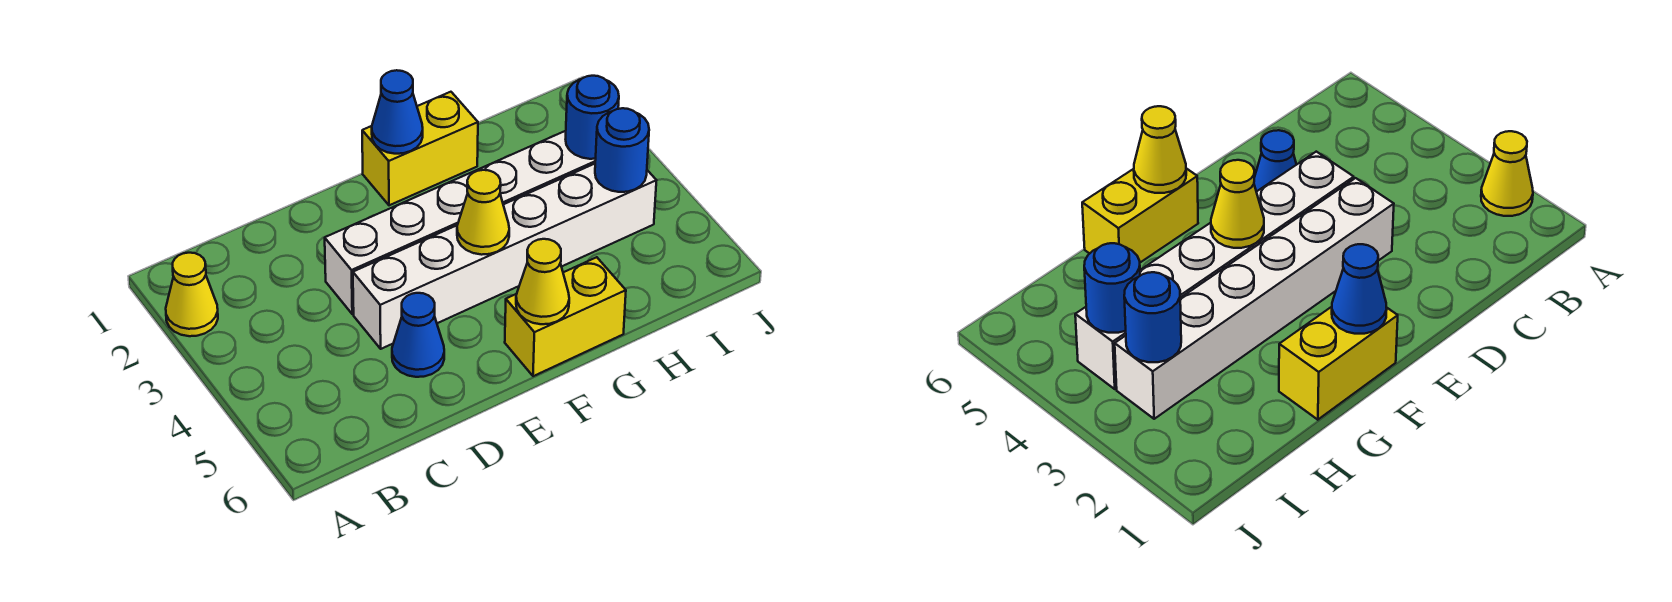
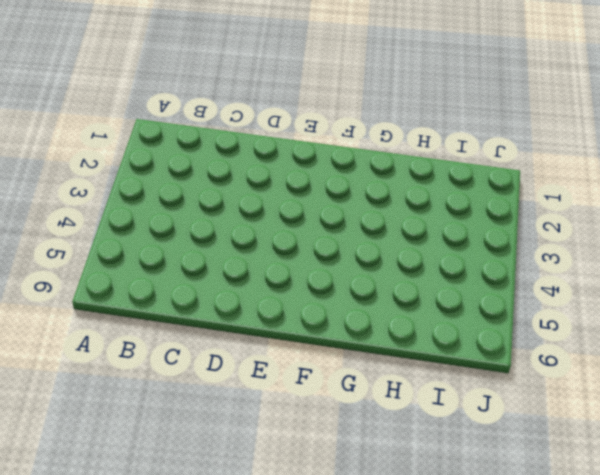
none -> yellow cone A2 level 1
none -> white brick D3:I3 level 1

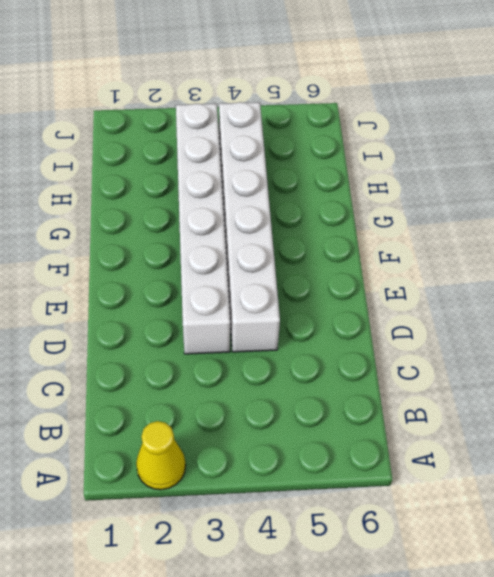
none -> blue cone D5 level 1
none -> yellow brick F1:G1 level 1

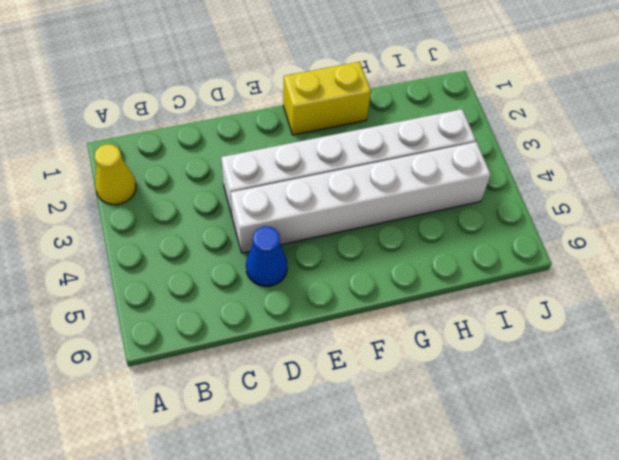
none -> yellow brick F6:G6 level 1
none -> blue cone F1 level 2

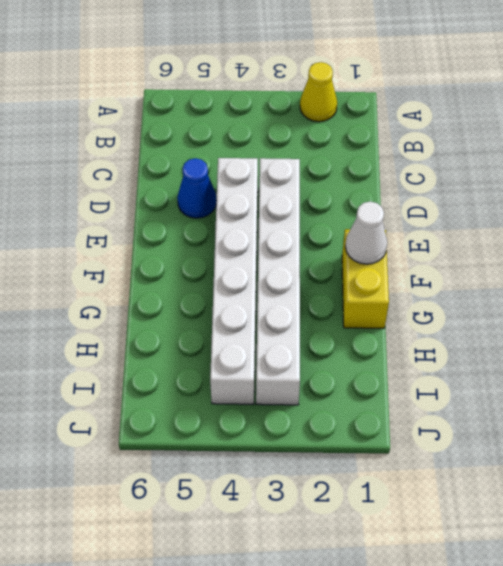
white cone F1 level 2 -> blue cone F1 level 2
none -> yellow brick F6:G6 level 1
none -> yellow cone F4 level 2

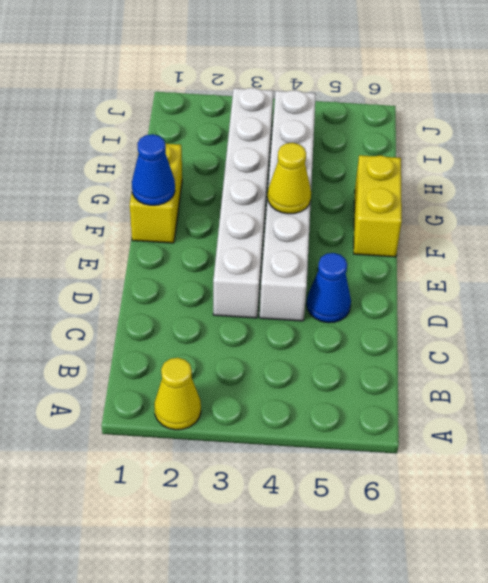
none -> yellow cone F6 level 2
none -> blue round brick I3 level 2

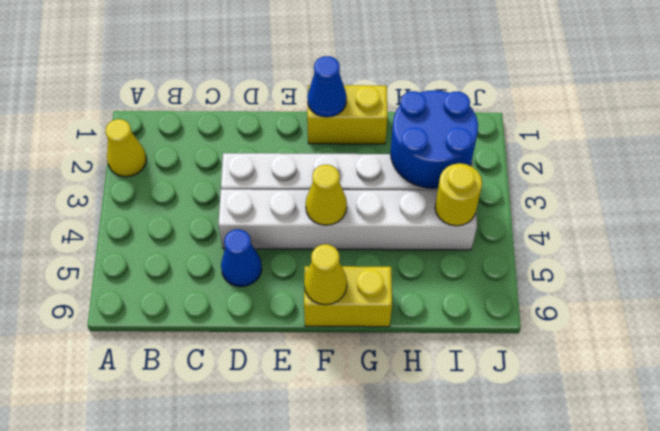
blue round brick H2:I3 level 2 -> blue round brick I3 level 2
yellow round brick I4 level 2 -> blue round brick I4 level 2

